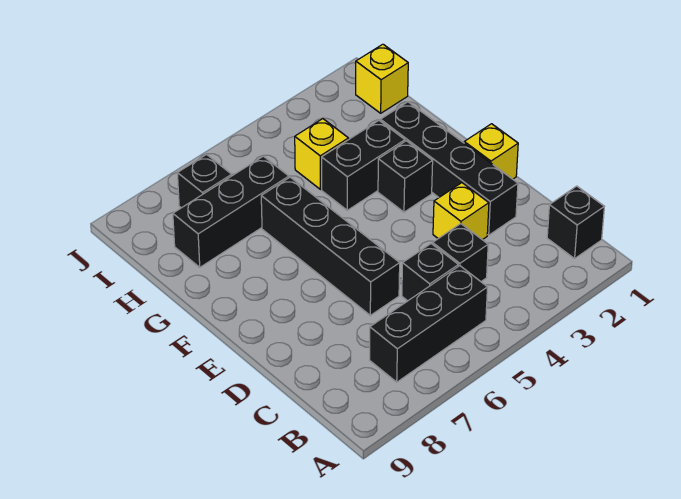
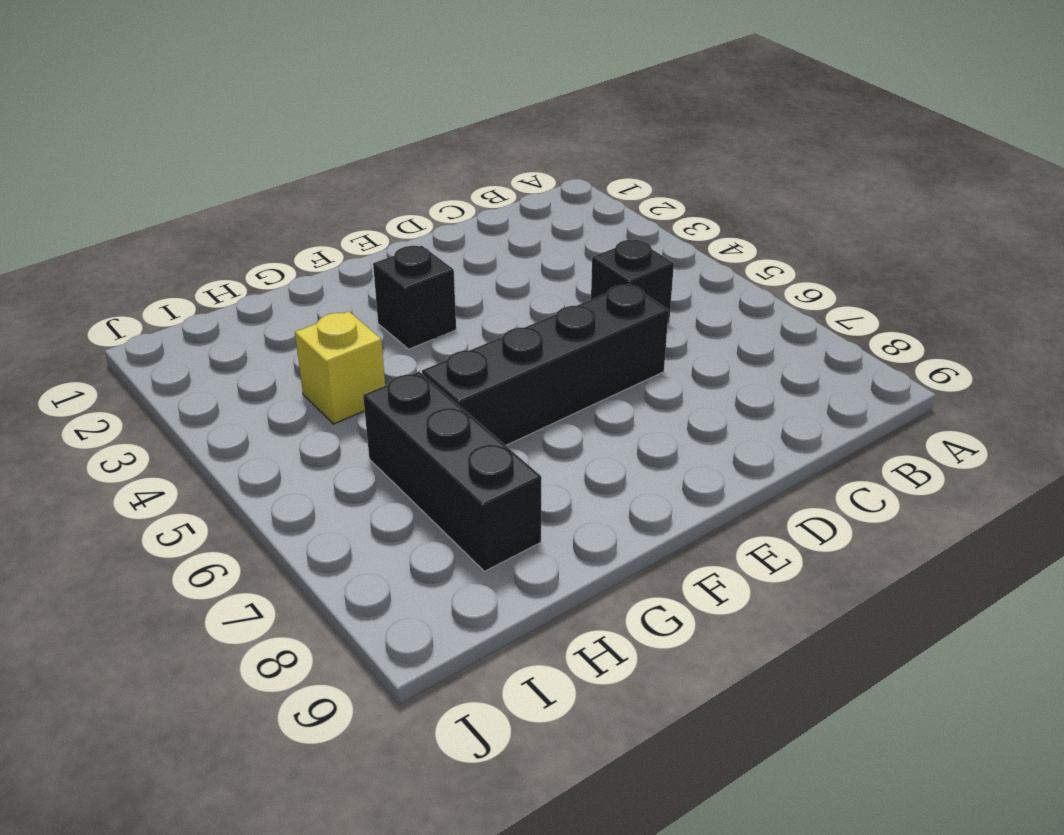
none -> black brick B1 level 1
none -> black brick B5:B7 level 1
none -> black brick C4 level 1

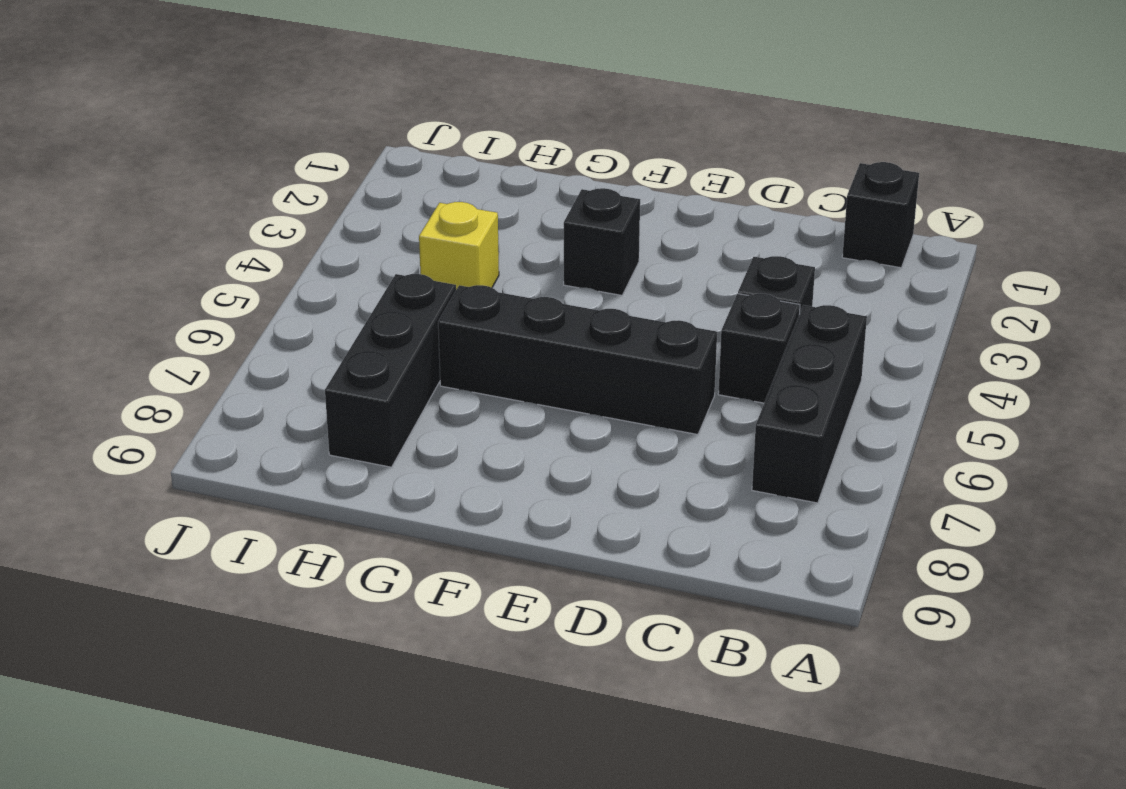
none -> black brick D2:G2 level 1
none -> yellow brick D3 level 1
none -> yellow brick E1 level 1

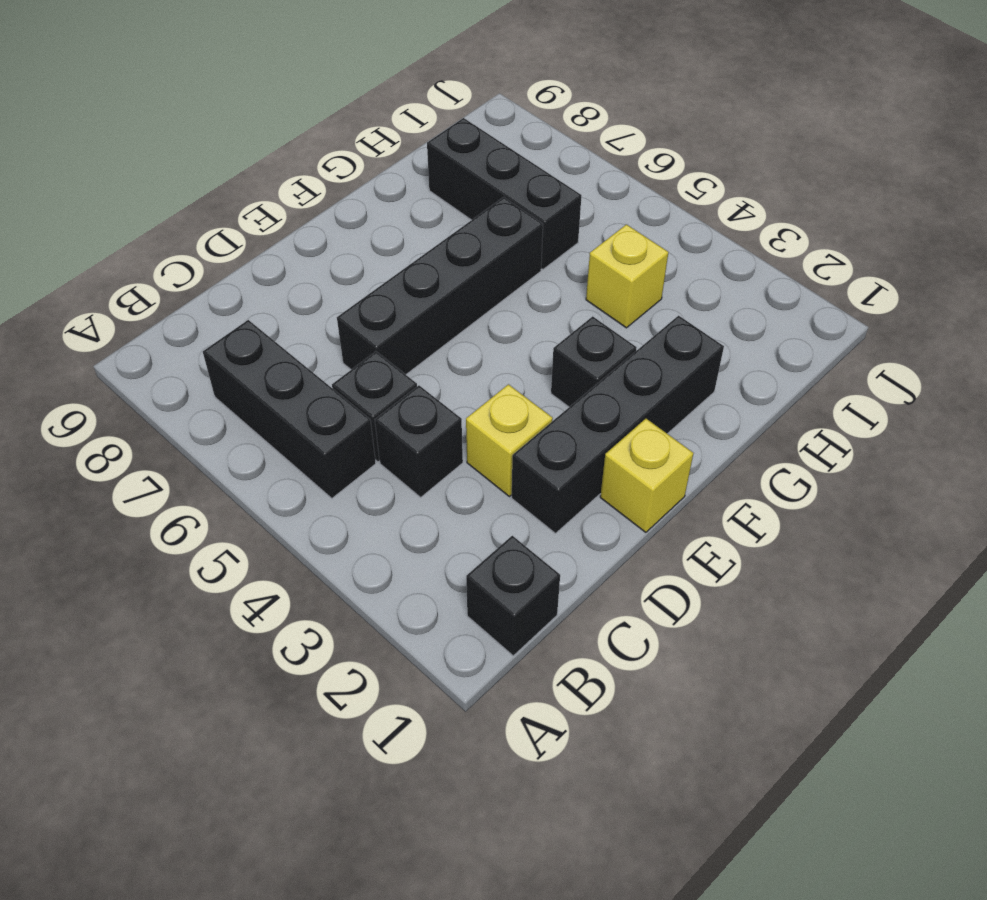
none -> black brick G3:G4 level 1
none -> yellow brick I1 level 1
none -> black brick I7 level 1

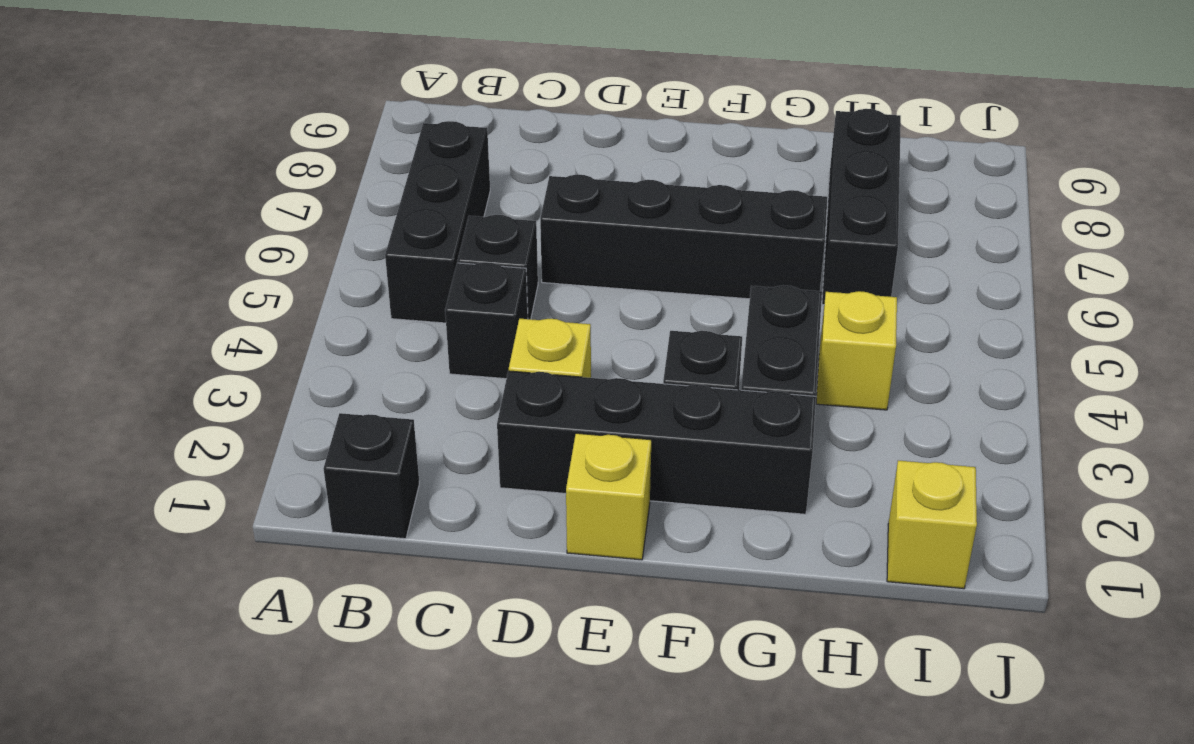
none -> black brick I7 level 1

